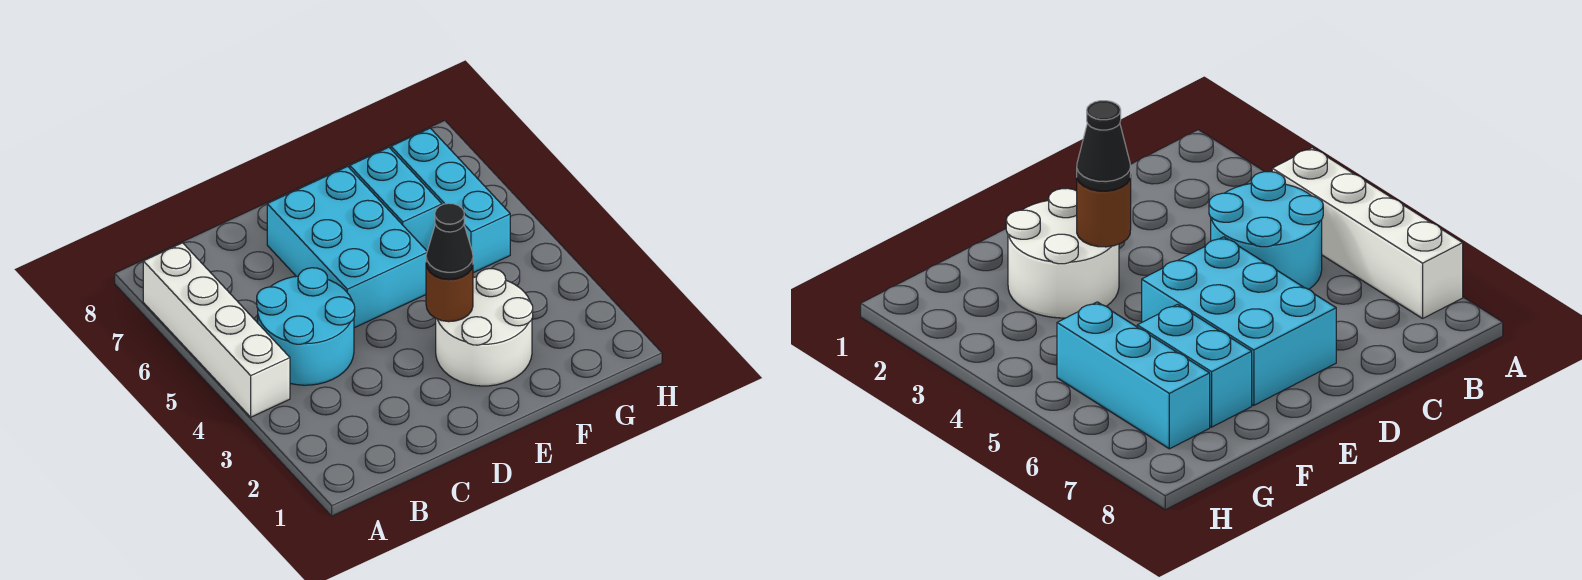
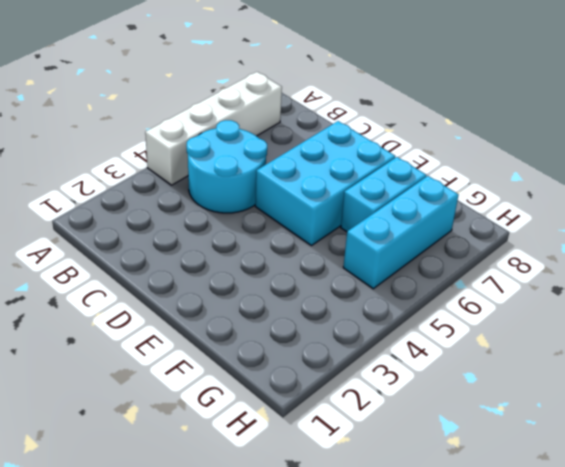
none -> white round brick E2:F3 level 1
none -> brown round brick E3 level 2

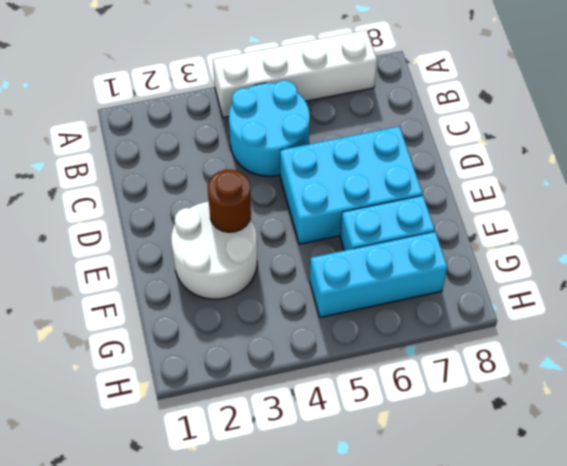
none -> black cone E3 level 3

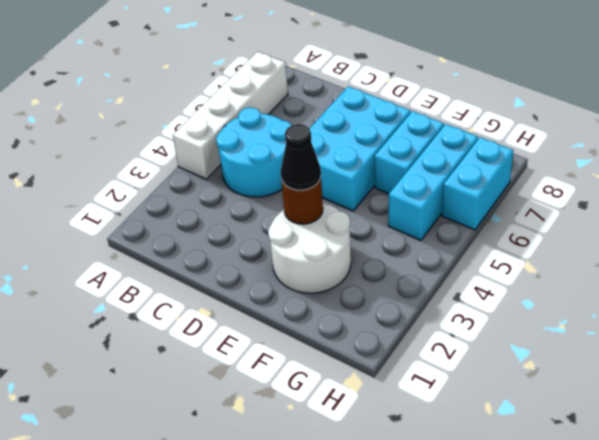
cyan brick H6:H7 level 1 -> none

